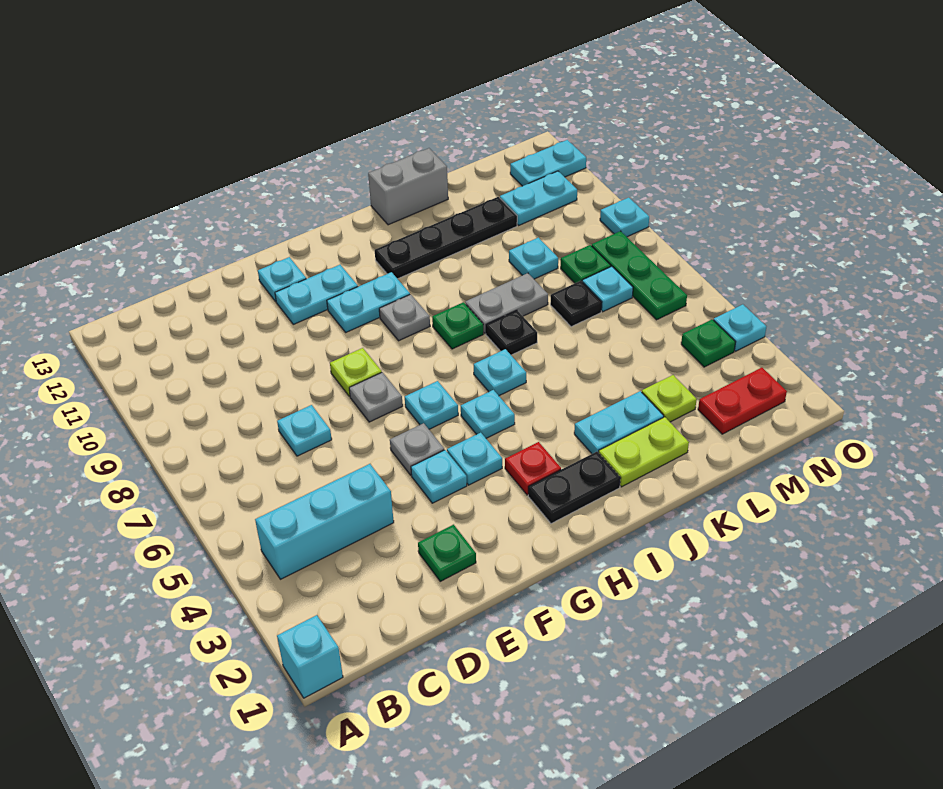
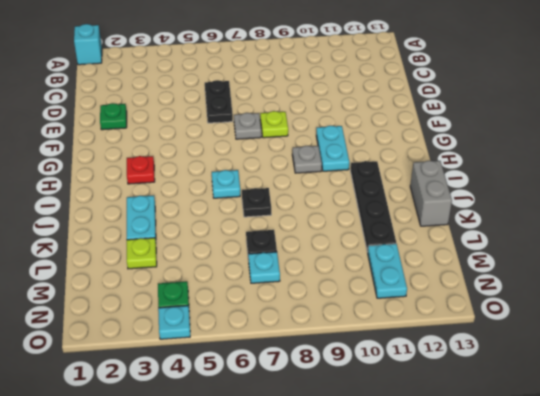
black plate D6:E6 level 1 -> black plate H2:I2 level 1
none -> cyan brick B4:D4 level 1
none -> cyan plate D7 level 1
none -> cyan plate F4 level 1
none -> grey plate F5 level 1

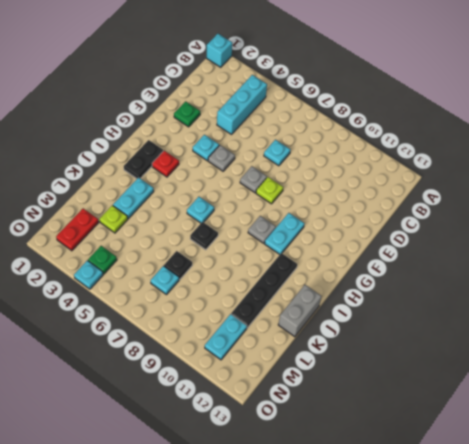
none -> cyan plate F11:G11 level 1
none -> cyan plate F12 level 1
none -> cyan plate G4 level 1
none -> cyan plate G6 level 1

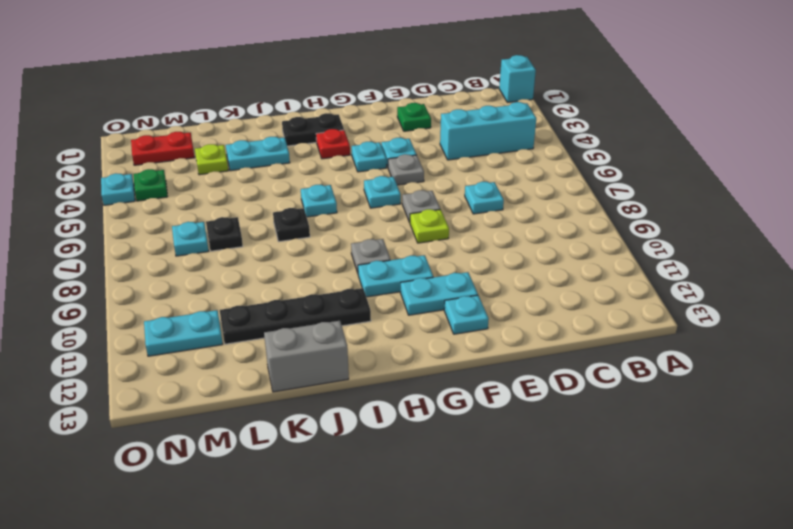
none -> cyan plate H5 level 1
none -> green plate I8 level 1
none -> lime plate J2:K2 level 1
none -> grey plate J8:K8 level 1

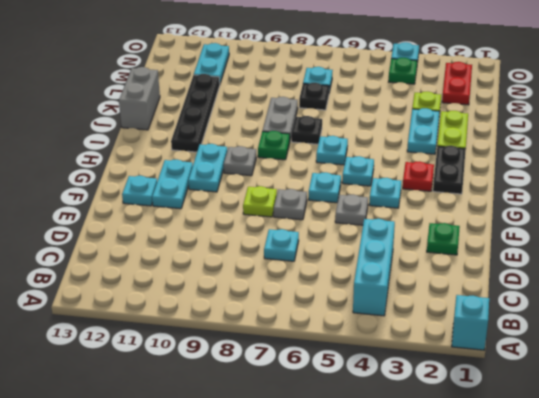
none -> cyan plate F4 level 1
none -> cyan plate L9 level 1
none -> green plate M8 level 1
none -> green plate N6:N8 level 1

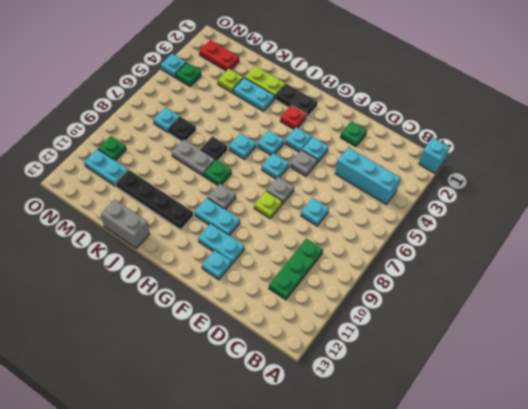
green plate C9:C11 level 1 -> green plate N6:N8 level 1
green plate N10 level 1 -> green plate M8 level 1
none -> cyan plate L9 level 1
none -> cyan plate N12:O12 level 1
none -> cyan plate O9 level 1

